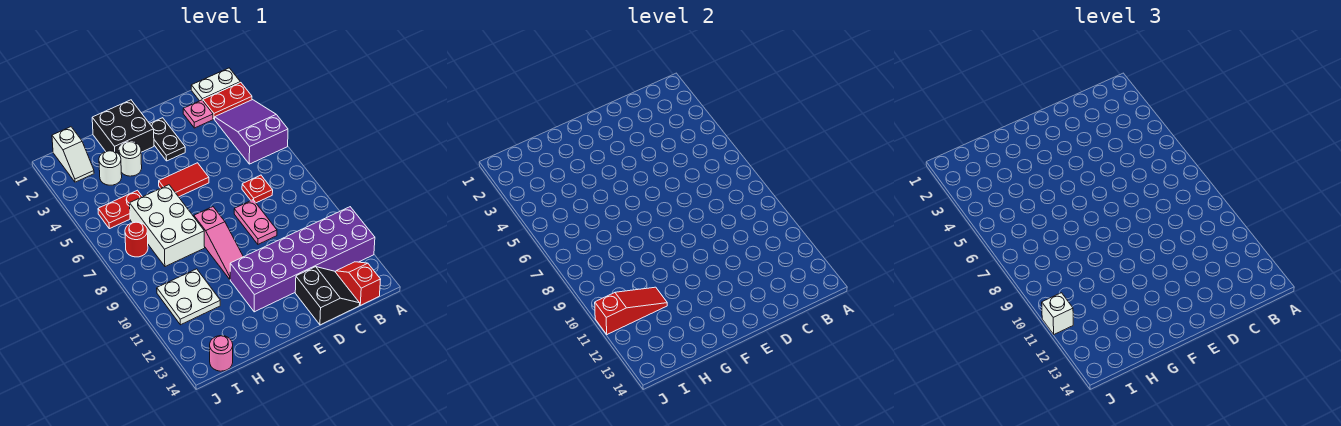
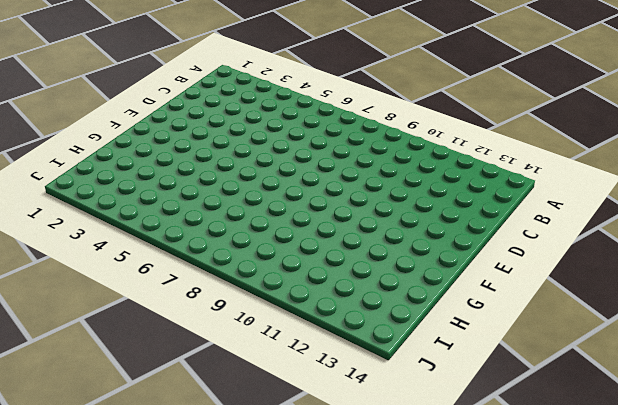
none -> white plate A1:B1 level 1
none -> red plate A2:B2 level 1
none -> purple slope A3:B5 level 1 top 5

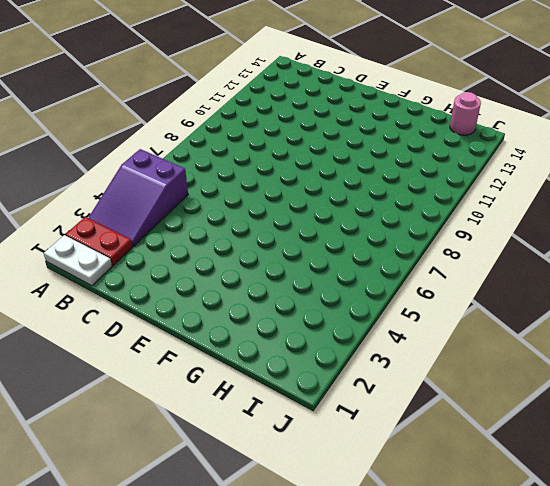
none -> purple brick A11:F12 level 1
none -> red slope B13:B14 level 1 top 14
none -> pink plate C2 level 1

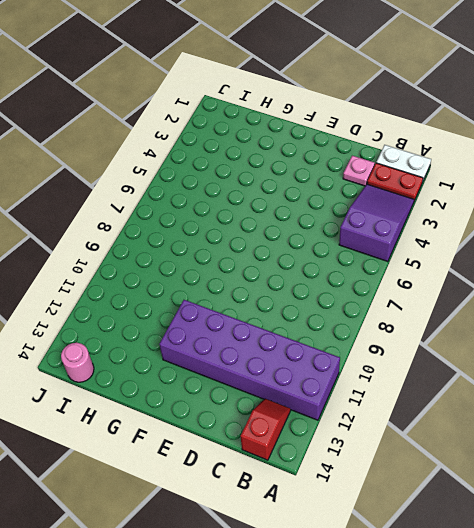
none -> red plate C7 level 1
none -> black slope C13:D14 level 1 top D
none -> pink plate D8:D9 level 1

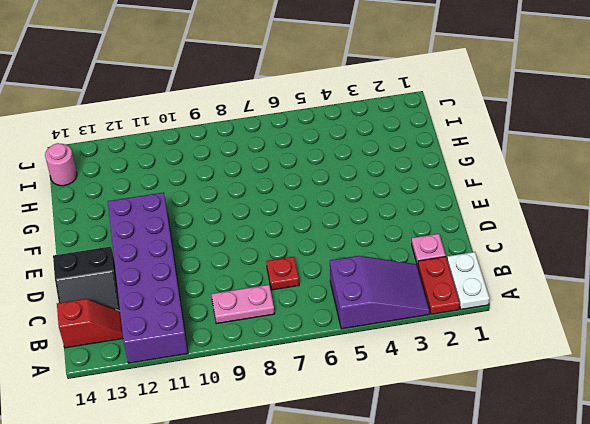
pink plate B8:B9 level 1 -> pink plate D8:D9 level 1
none -> black plate E2:E3 level 1
none -> red tile E5:F5 level 1
none -> black brick F1:G2 level 1

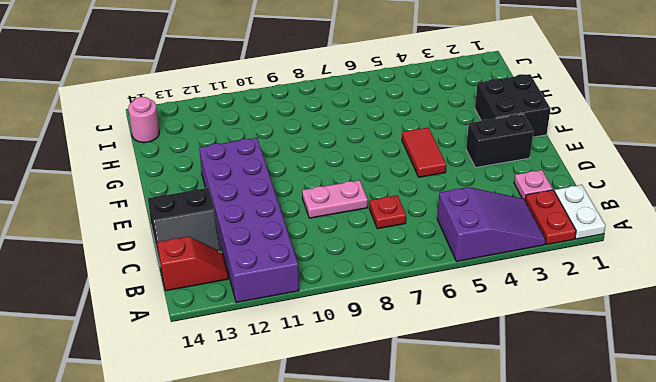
black brick E2:E3 level 1 -> black plate E2:E3 level 1
none -> pink slope F8:F10 level 1 top 8
none -> white round brick G3 level 1
none -> white brick G6:H8 level 1

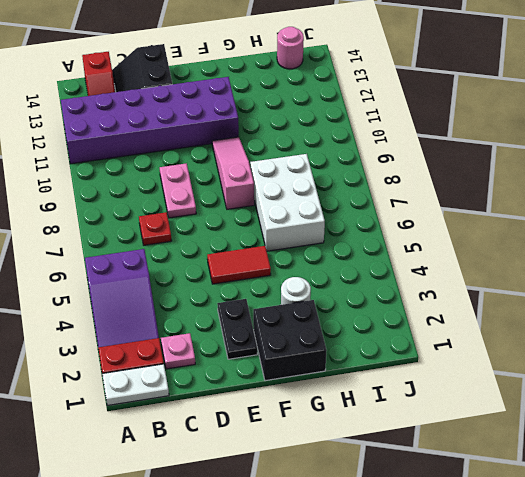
none -> white round brick H3 level 1
none -> red plate H5:I5 level 1
none -> white plate H10:I11 level 1

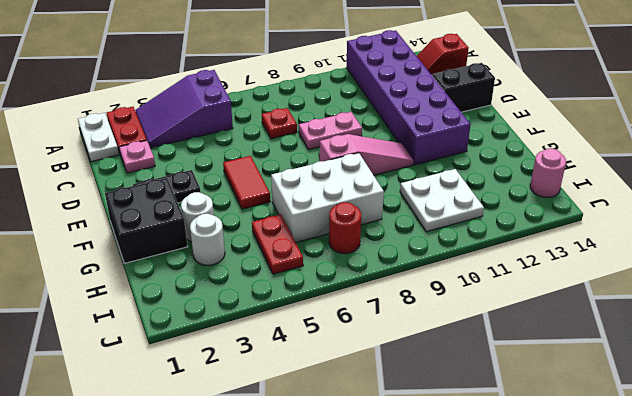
none -> white slope I1:I2 level 1 top 1
none -> red slope H11:J11 level 2 top J
none -> white brick J11 level 3

